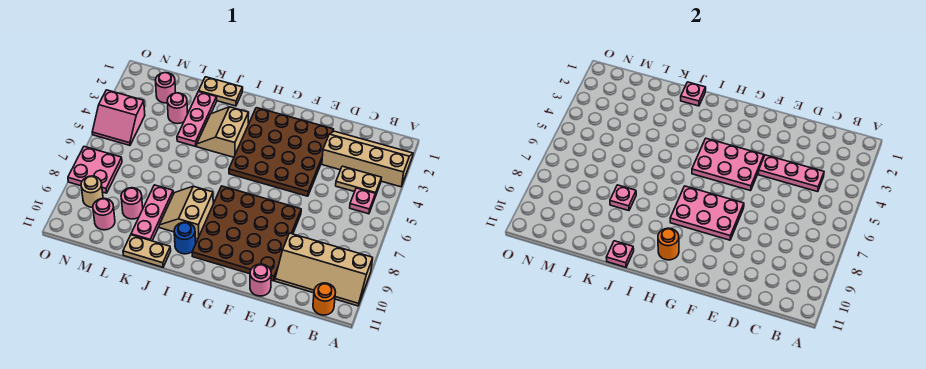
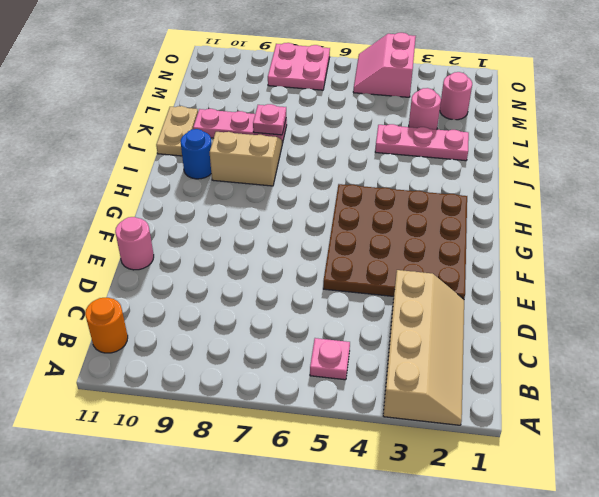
none -> tan slope A9:D10 level 1 top 9
none -> tan plate B4:C4 level 1
none -> brown plate E7:H10 level 1

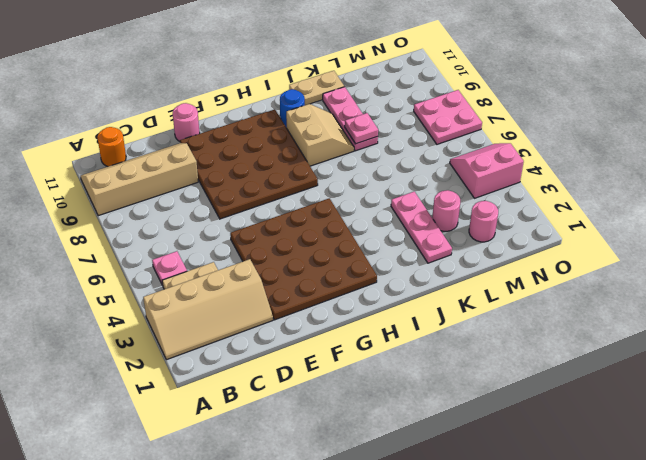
none -> tan slope I3:J4 level 1 top I
none -> tan plate J1:K1 level 1
none -> pink round brick L9 level 1

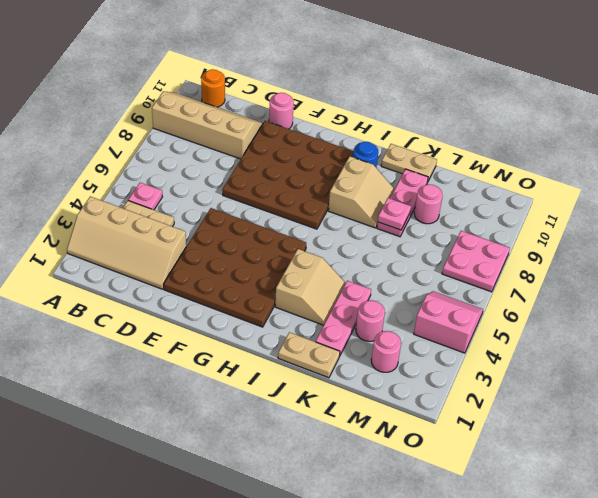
none -> pink round brick M10 level 1
none -> tan round brick N9 level 1
none -> pink plate C4:E4 level 2

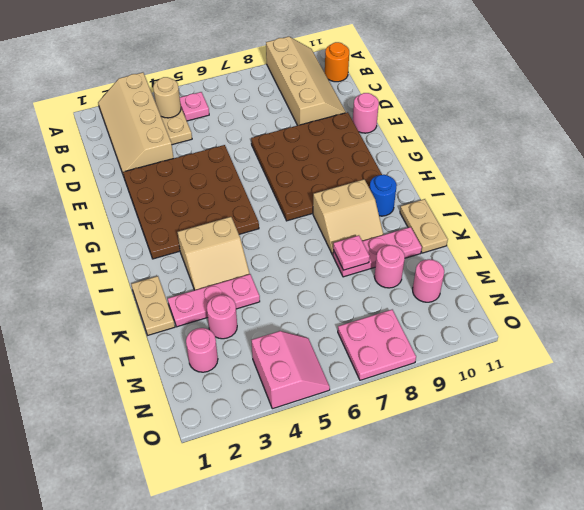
tan round brick B4 level 2 -> tan round brick N9 level 1
none -> pink plate C4:E4 level 2
none -> pink plate F4:H5 level 2
none -> pink plate F7:H8 level 2

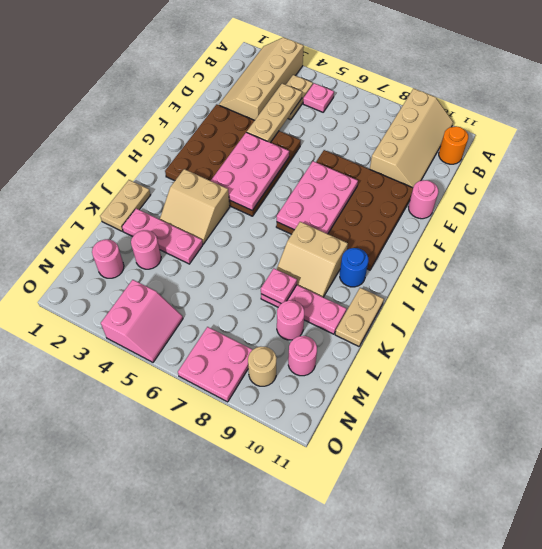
tan plate C4:E4 level 2 -> pink plate C4:E4 level 2
none -> orange round brick H10 level 2
none -> pink plate J1 level 2
none -> pink plate J11 level 2

